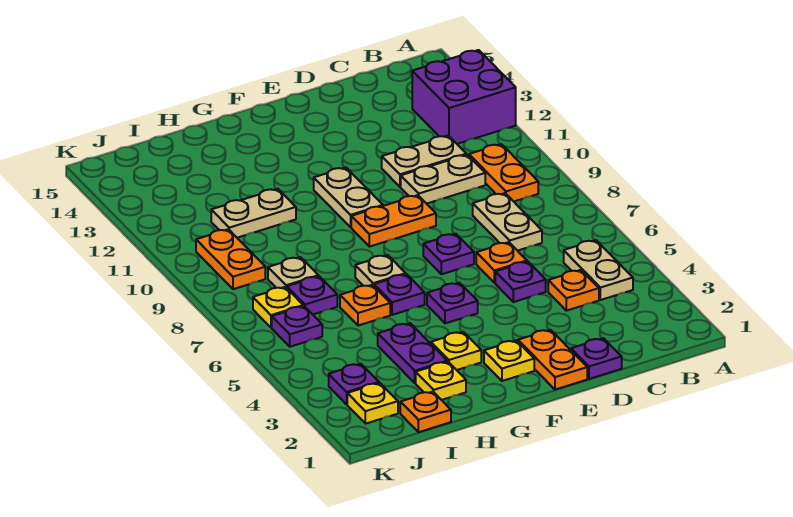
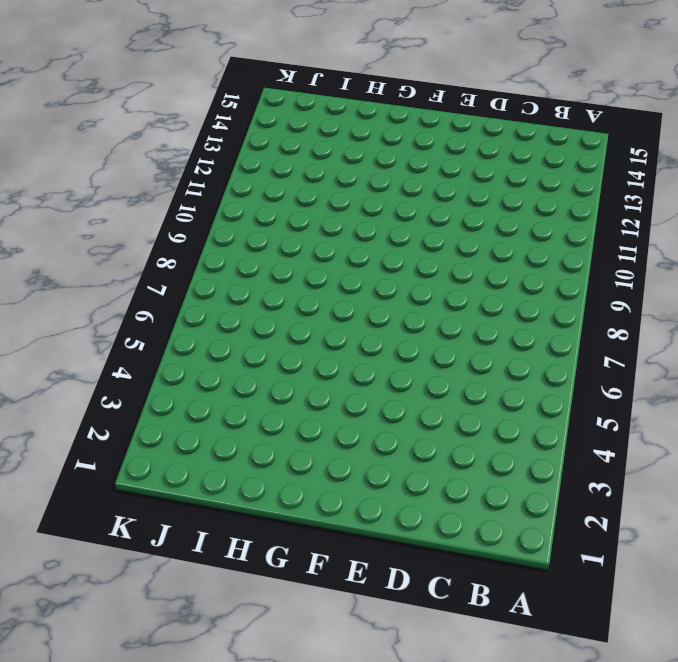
none -> purple brick A12:B13 level 1
none -> tan plate B4:B5 level 1
none -> orange plate B9:B10 level 1
none -> orange plate C4 level 1

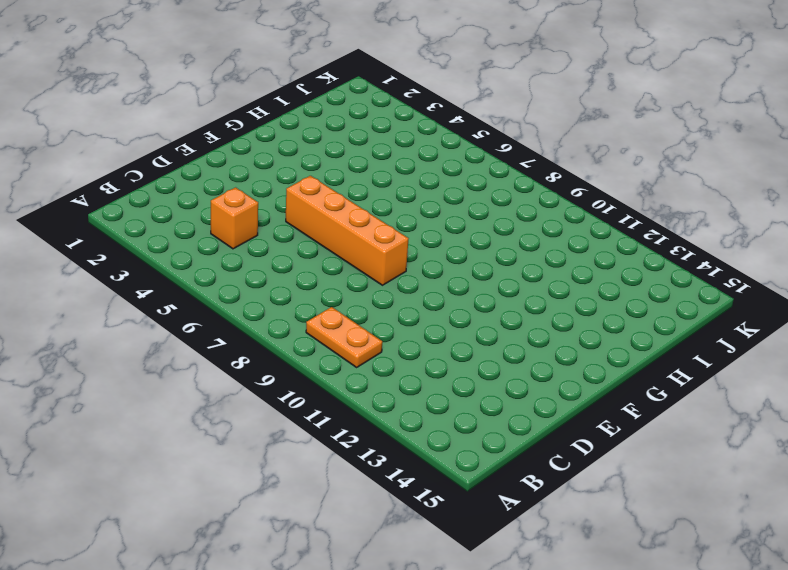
orange brick C4 level 1 -> orange plate C4 level 1
orange brick E5:E8 level 1 -> purple plate E7 level 1
none -> purple brick A12:B13 level 1
none -> tan plate B4:B5 level 1
none -> tan plate C7:C8 level 1
none -> tan plate C10:D10 level 1

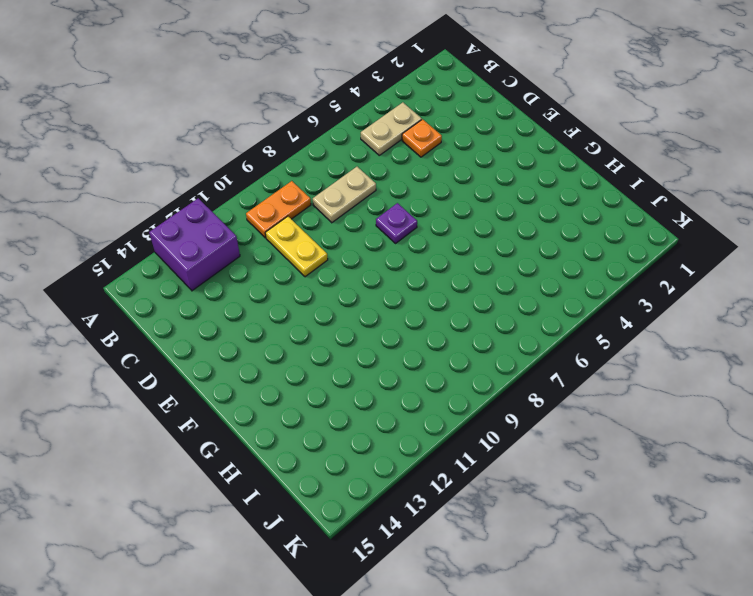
yellow plate C10:D10 level 1 -> tan plate C10:D10 level 1
none -> tan plate C11:D11 level 1
none -> purple plate D1 level 1
none -> purple plate D5 level 1
none -> orange plate D6 level 1

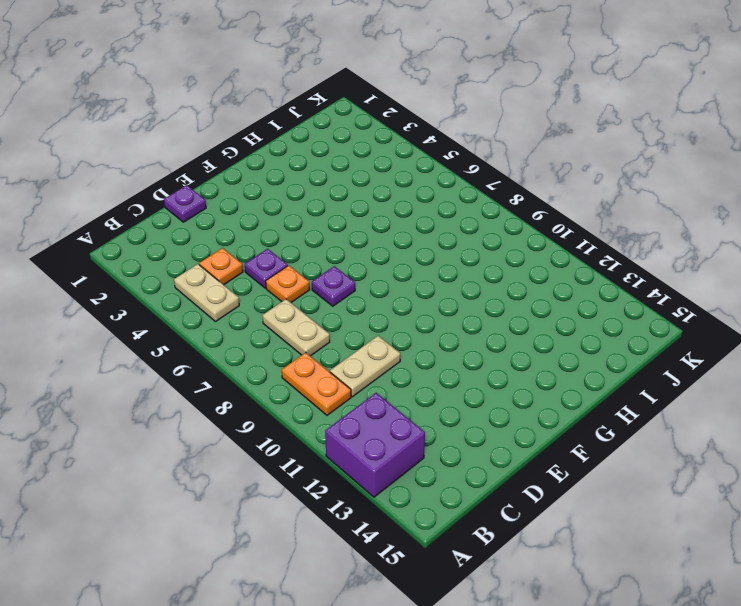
none -> tan plate C11:D11 level 1
none -> orange plate E1:E2 level 1
none -> orange plate E9:F9 level 1
none -> yellow plate F2 level 1

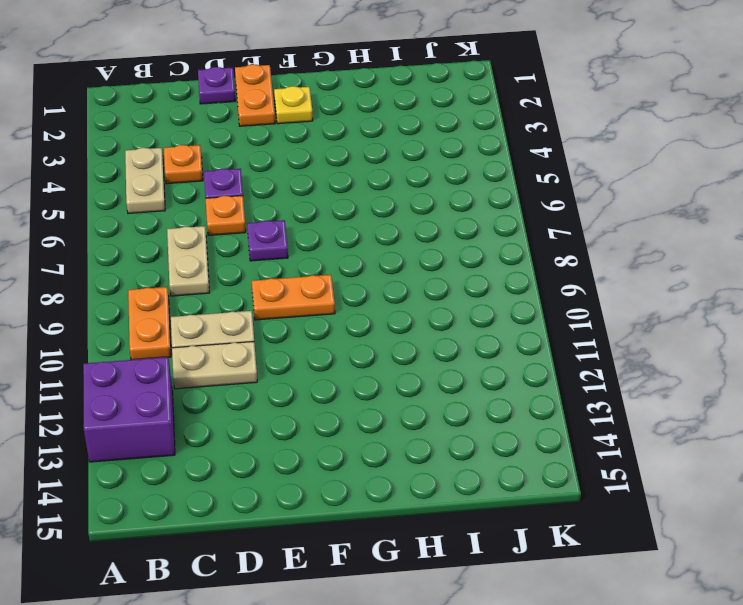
none -> purple plate F5 level 1
none -> tan plate F10:F11 level 1
none -> yellow plate G3 level 1
none -> purple plate G6 level 1

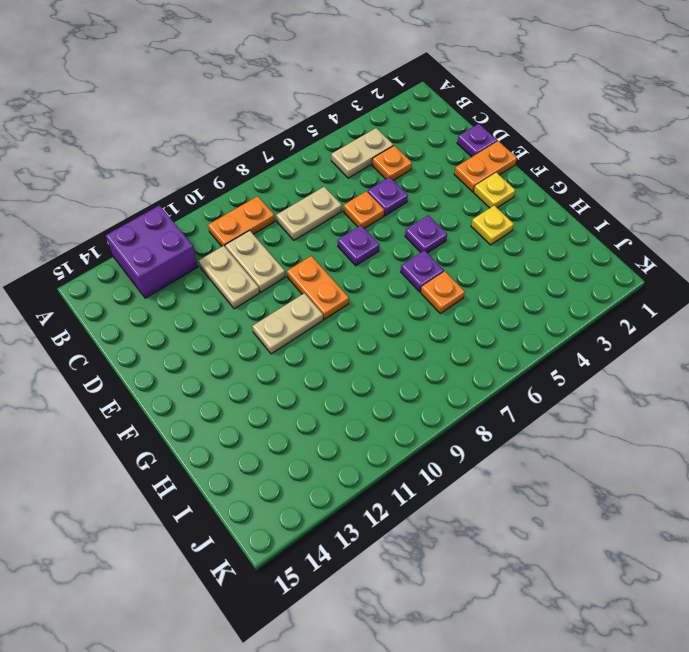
none -> tan plate G7 level 1
none -> yellow plate H2 level 1
none -> purple plate H3:H4 level 1
none -> tan plate H11:I11 level 1

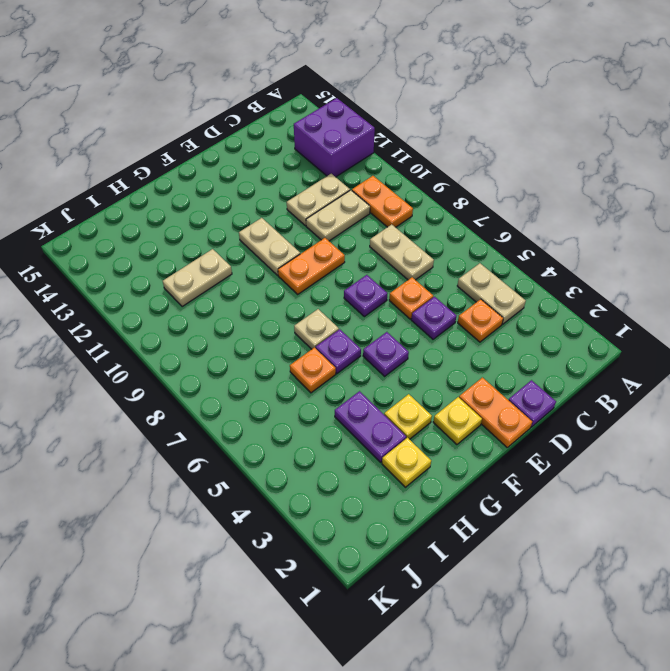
none -> orange plate I1 level 1
none -> purple plate I7 level 1
none -> tan plate I8 level 1
none -> yellow plate J2 level 1

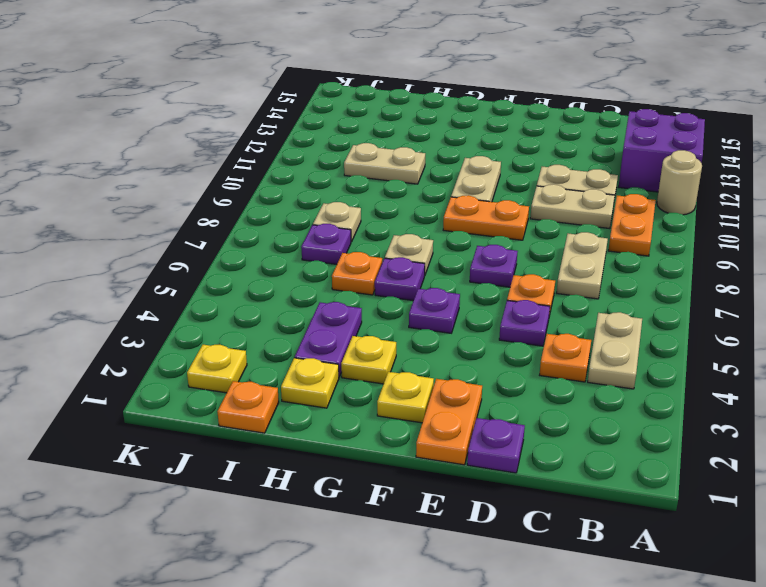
tan round brick A11 level 1 -> none
none -> purple plate J3 level 1
none -> purple plate J6 level 1
none -> yellow plate J7 level 1
none -> orange plate J9:J10 level 1

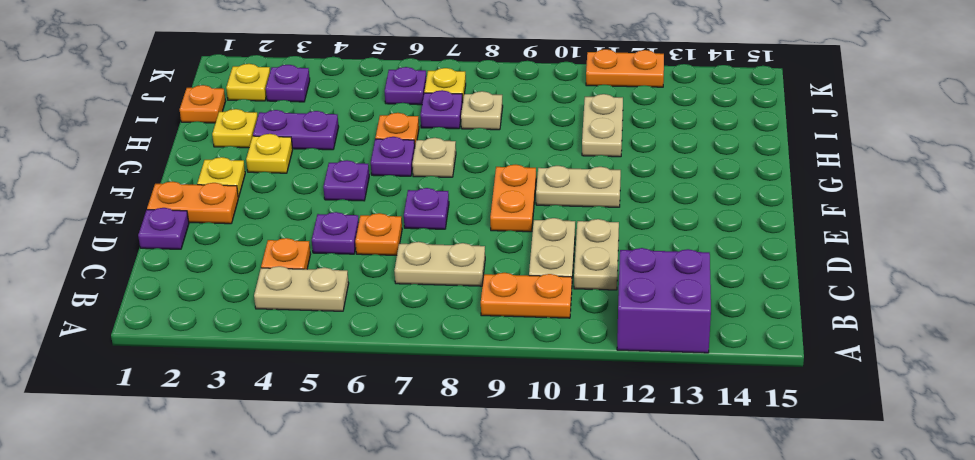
orange plate K11:K12 level 1 -> orange plate J9:J10 level 1

